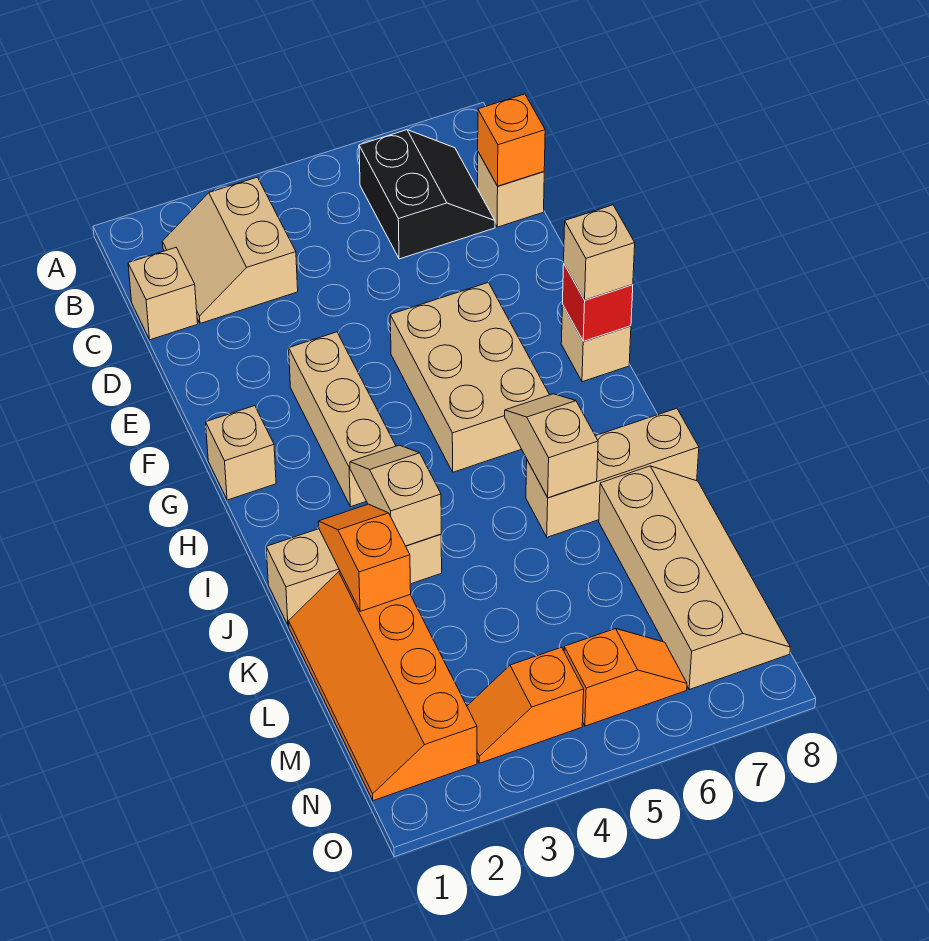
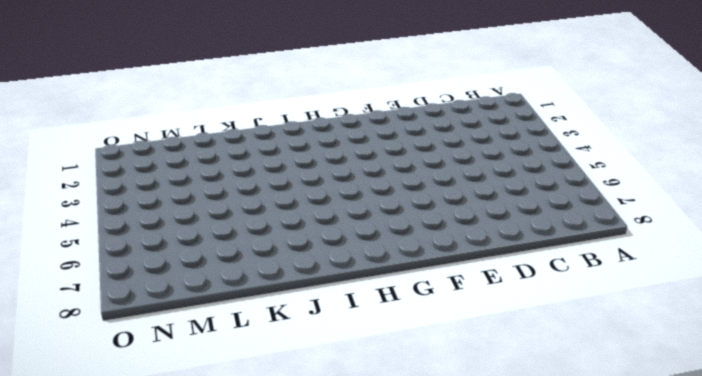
none -> tan slope B2:C3 level 1 top 3
none -> black slope B6:C7 level 1 top 6
none -> tan brick C1 level 1

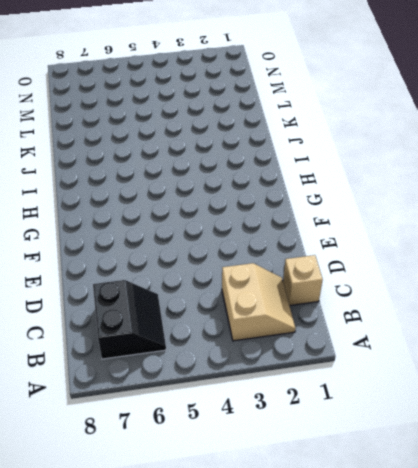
black slope B6:C7 level 1 top 7 -> black slope B6:C7 level 1 top 6
none -> tan brick C8 level 1
none -> tan brick F3:H3 level 1
none -> tan brick F5:H6 level 1

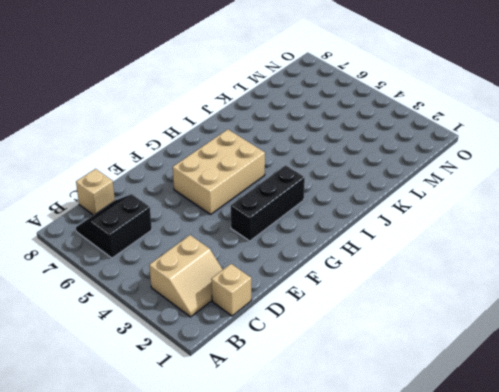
black brick F3:H3 level 1 -> tan brick F3:H3 level 1
none -> tan brick G1 level 1
none -> tan brick G8 level 1
none -> tan brick J1:J3 level 1

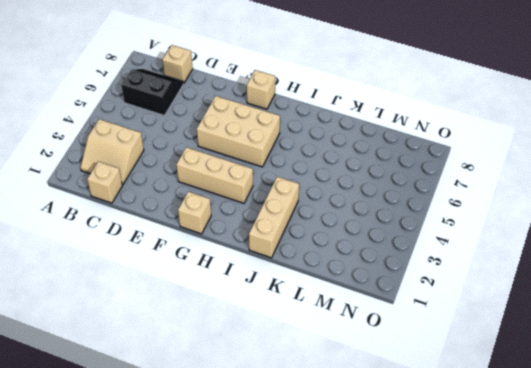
none -> tan brick J6:J8 level 1
none -> orange slope K1:N2 level 1 top 2
none -> tan slope K7:N8 level 1 top 7

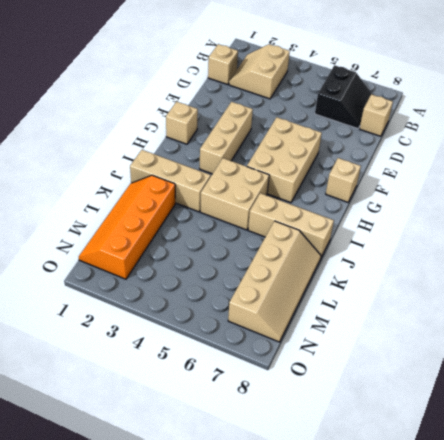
tan brick I4:J5 level 1 -> none
none -> orange slope N3:N4 level 1 top 4
none -> orange slope N5:N6 level 1 top 5
none -> orange brick C8 level 2

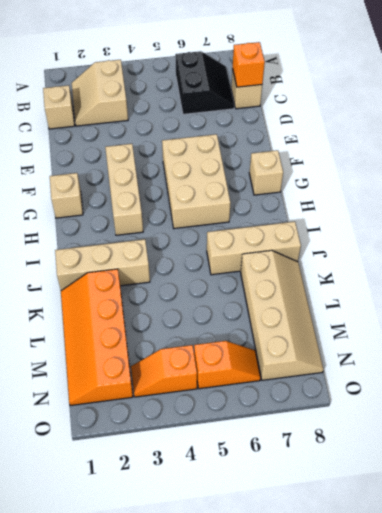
none -> red brick G8 level 2
none -> tan slope I3:J3 level 2 top J
none -> tan slope I6:J6 level 2 top J

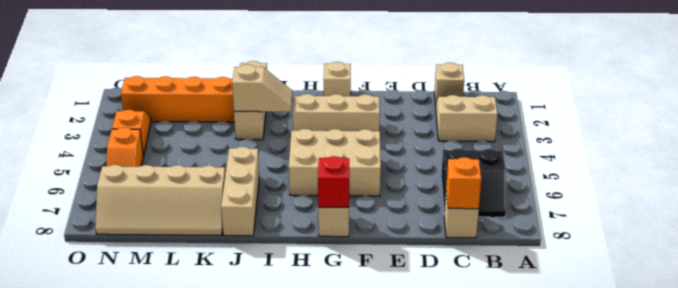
none -> tan slope I6:J6 level 2 top J
none -> orange slope J2:K2 level 2 top K
none -> tan brick G8 level 3

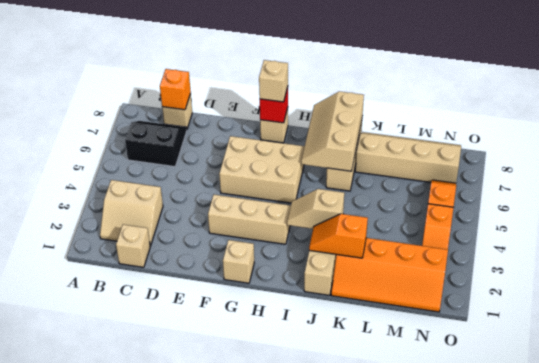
tan slope I6:J8 level 2 top J -> tan slope I6:J6 level 2 top J

